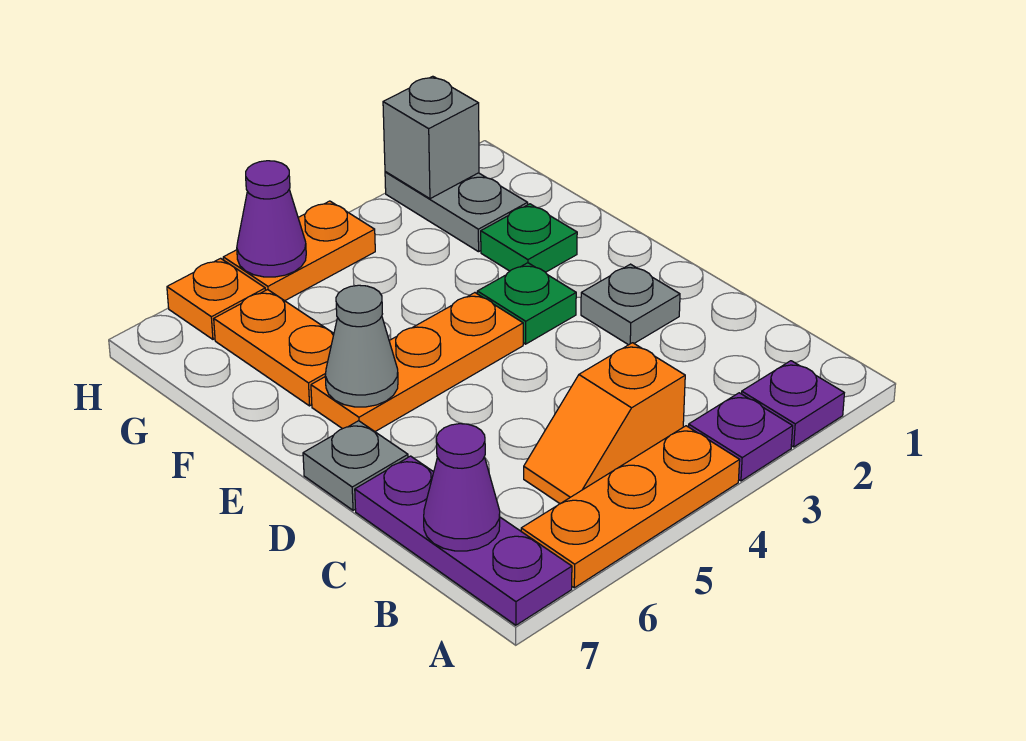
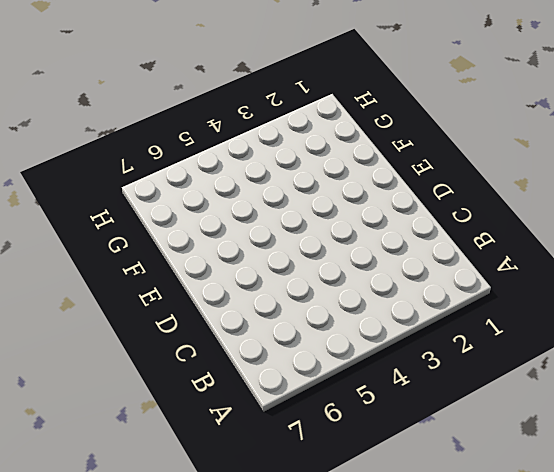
none -> purple plate A2 level 1
none -> purple plate A3 level 1
none -> orange plate A4:A6 level 1

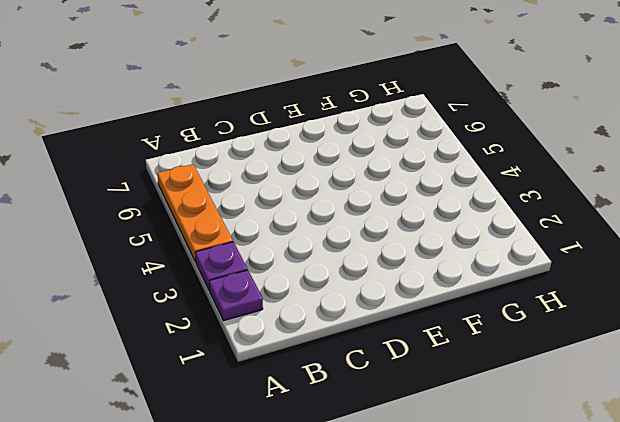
none -> purple plate A7:C7 level 1
none -> orange slope B4:B5 level 1 top 4
none -> grey plate D2 level 1

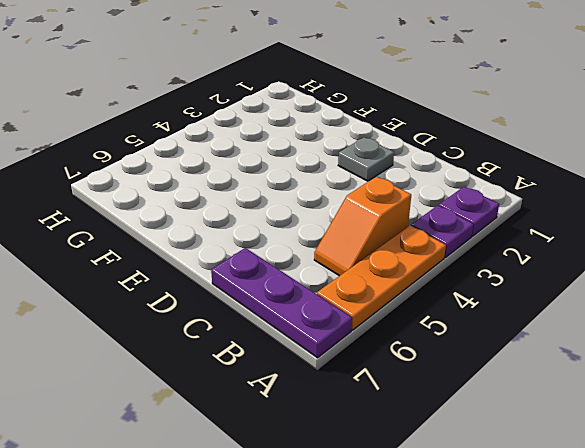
none -> grey plate D7 level 1
none -> green plate E3 level 1
none -> orange plate E4:E6 level 1

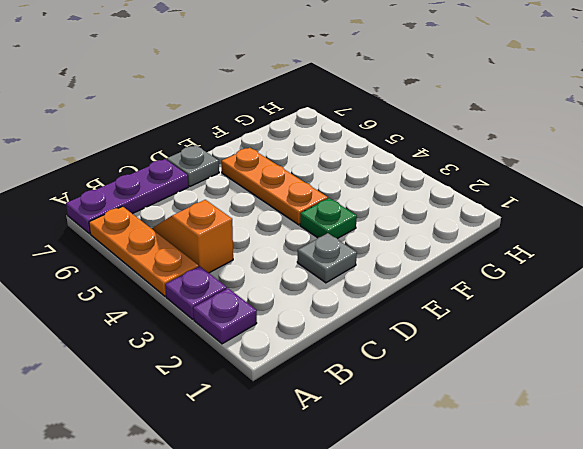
none -> green plate F2 level 1
none -> orange plate F6:G6 level 1
none -> grey plate G2:H2 level 1

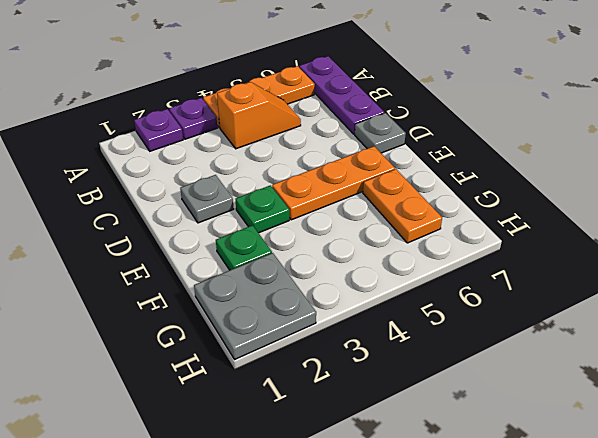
grey plate G1:H2 level 1 -> grey plate G2:H2 level 1
none -> orange plate H4:H5 level 1
none -> orange plate H6 level 1
none -> purple cone B7 level 2

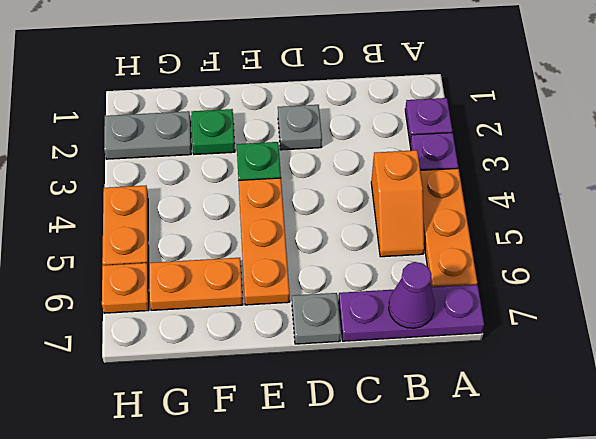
none -> grey cone E6 level 2
none -> grey brick H2 level 2
none -> purple cone H5 level 2

